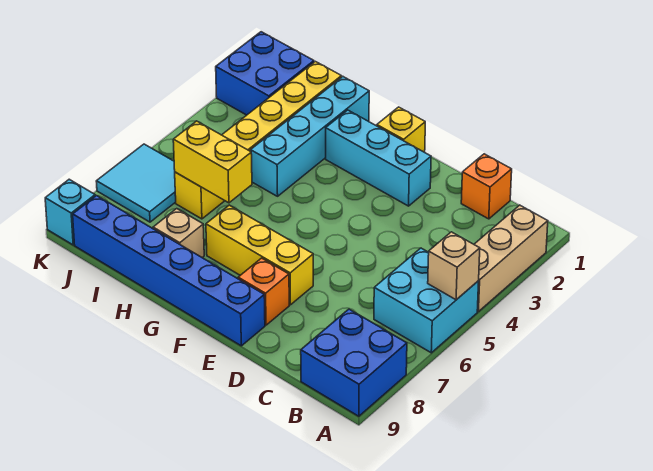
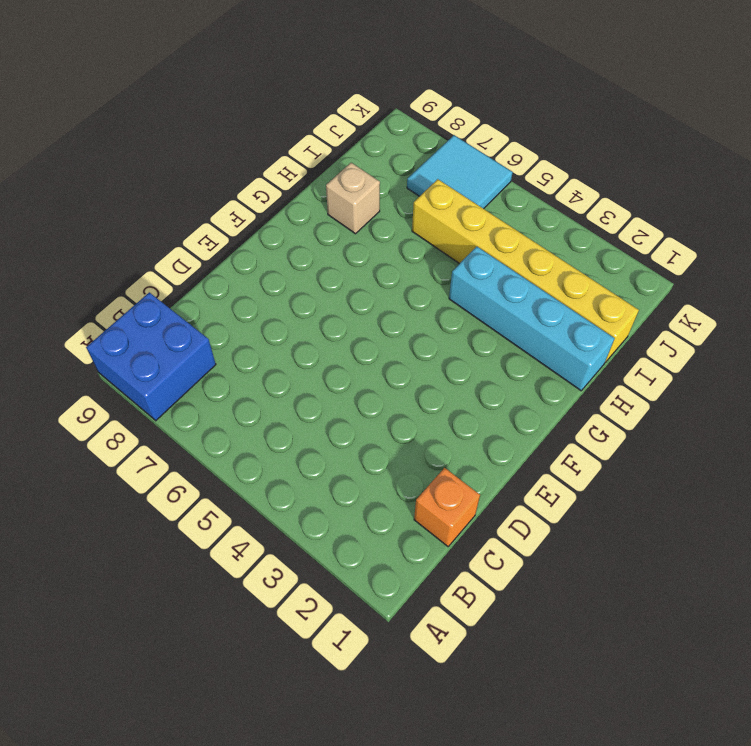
none -> tan brick A2:A4 level 1
none -> cyan brick A5:B6 level 1
none -> cyan brick E2:G2 level 1

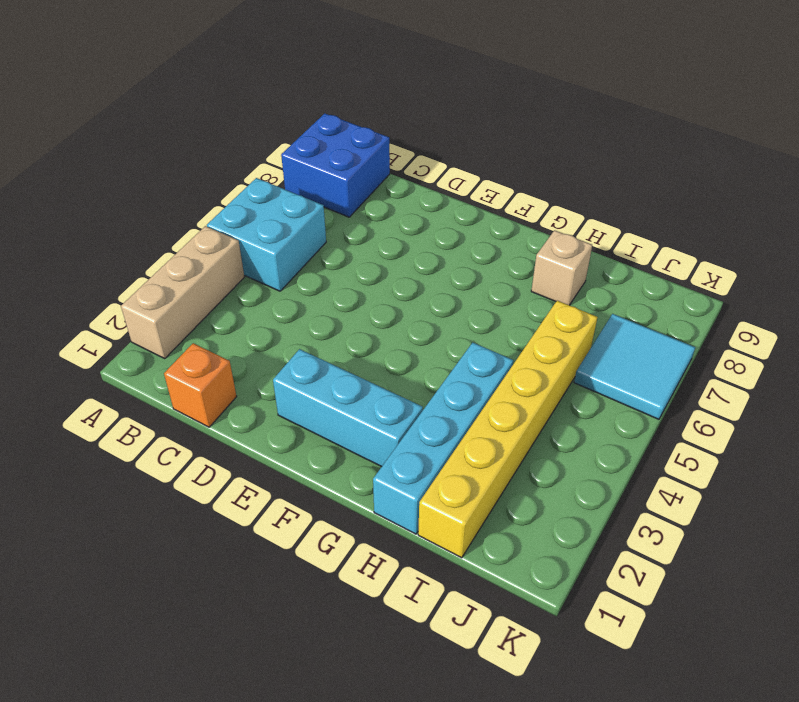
none -> yellow brick E7:G7 level 1
none -> orange brick E8 level 1
none -> blue brick E9:J9 level 1

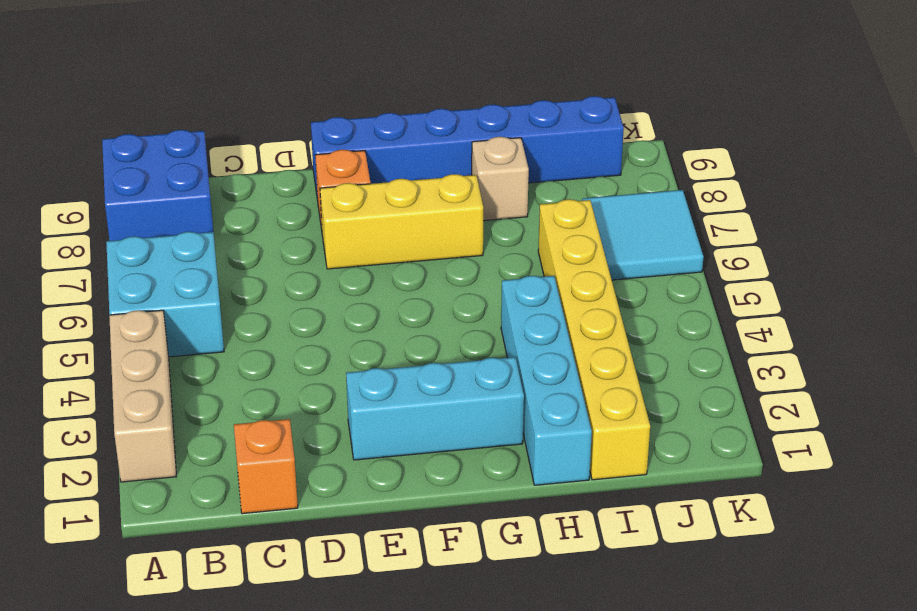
none -> yellow brick F1 level 1
none -> blue brick J1:K2 level 1
none -> cyan brick K9 level 1

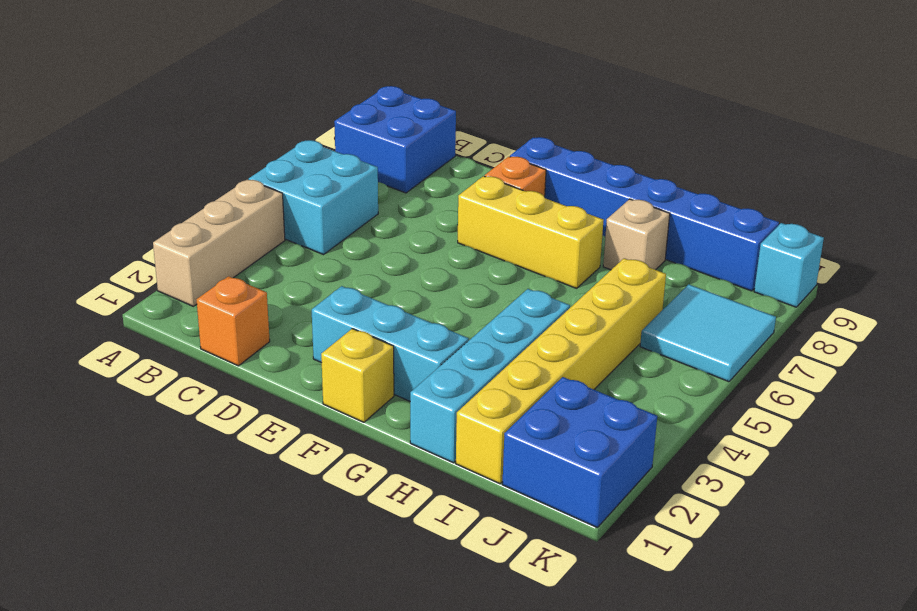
none -> tan brick A5 level 2
none -> yellow brick H6:I6 level 2

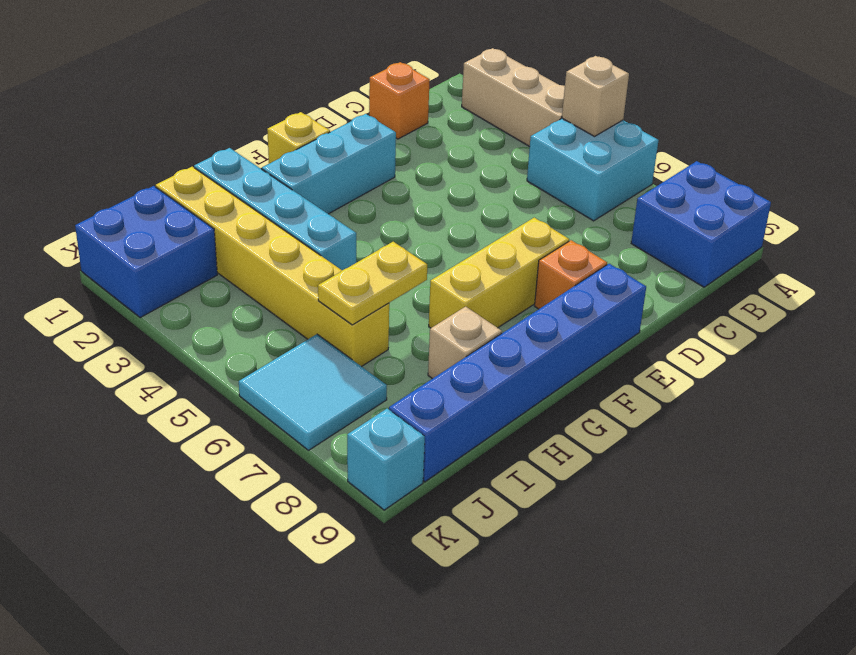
yellow plate H6:I6 level 2 -> yellow brick H6:I6 level 2

